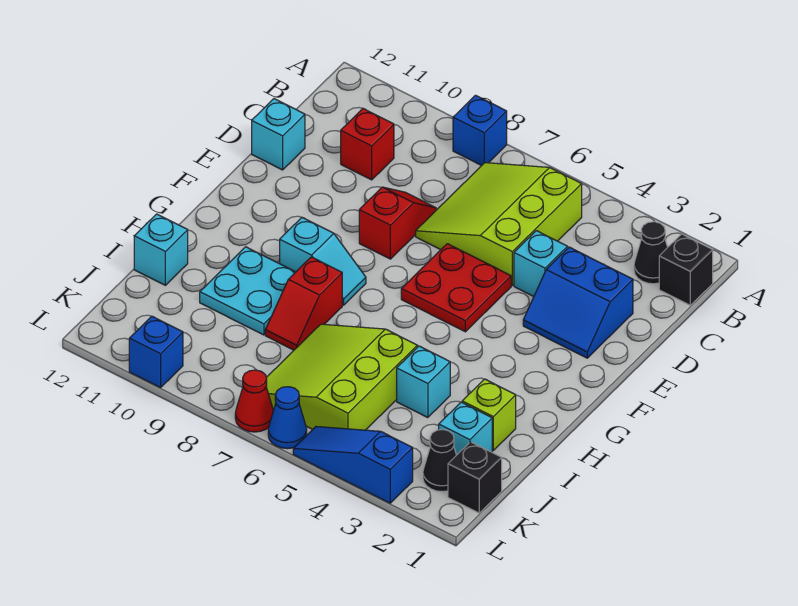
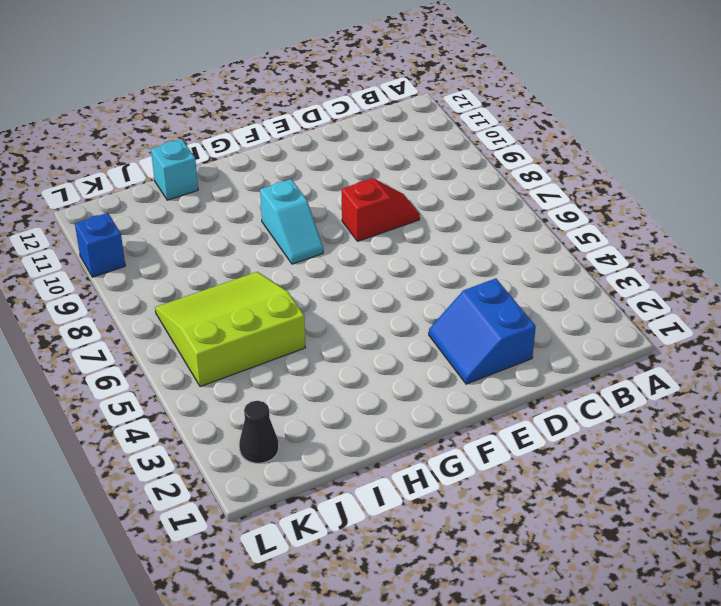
none -> blue brick A8 level 1
none -> black brick B1 level 1
none -> black cone B2 level 1

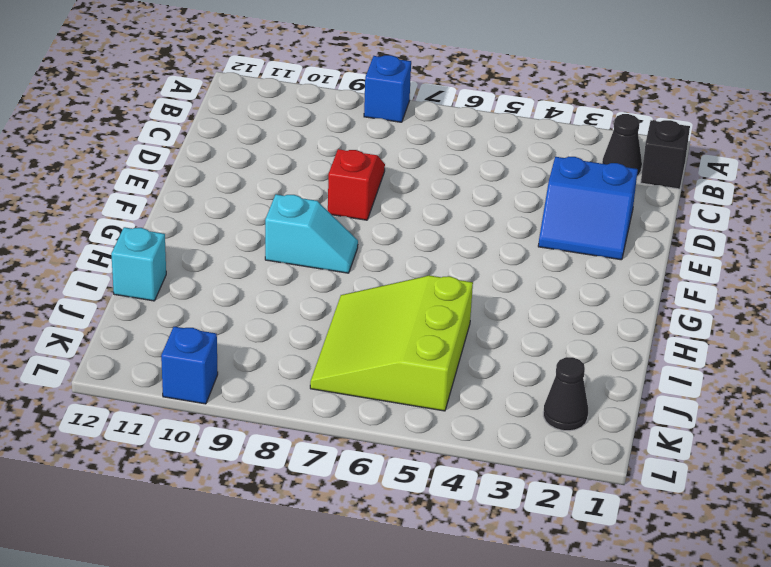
none -> lime slope B5:D7 level 1 top 5
none -> red brick C10 level 1
none -> cyan brick D4 level 1

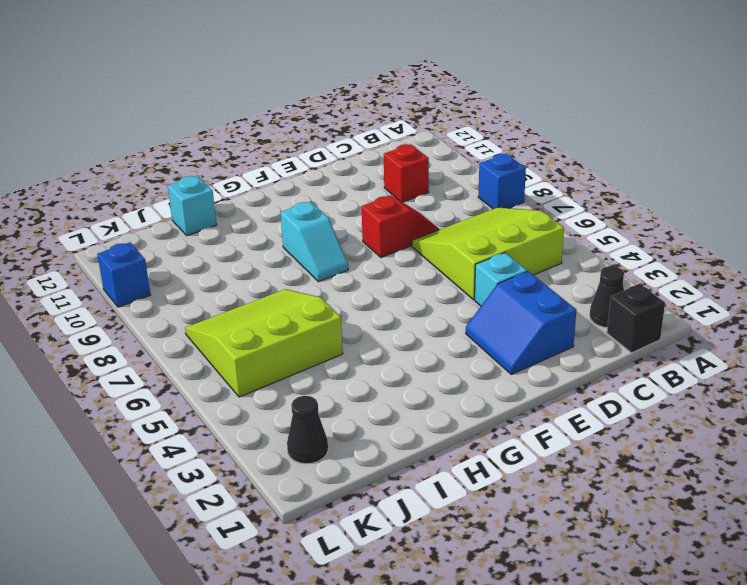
none -> cyan brick D12 level 1
none -> red plate E5:F6 level 1
none -> red slope H8:I8 level 1 top H

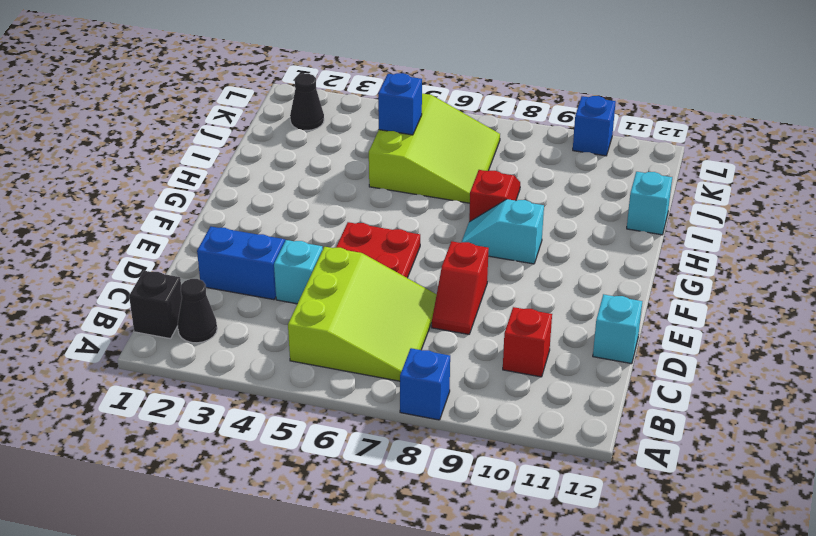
blue brick J5 level 2 -> none
none -> cyan plate H9:I10 level 1
none -> lime brick I2 level 1
none -> cyan brick I4 level 1

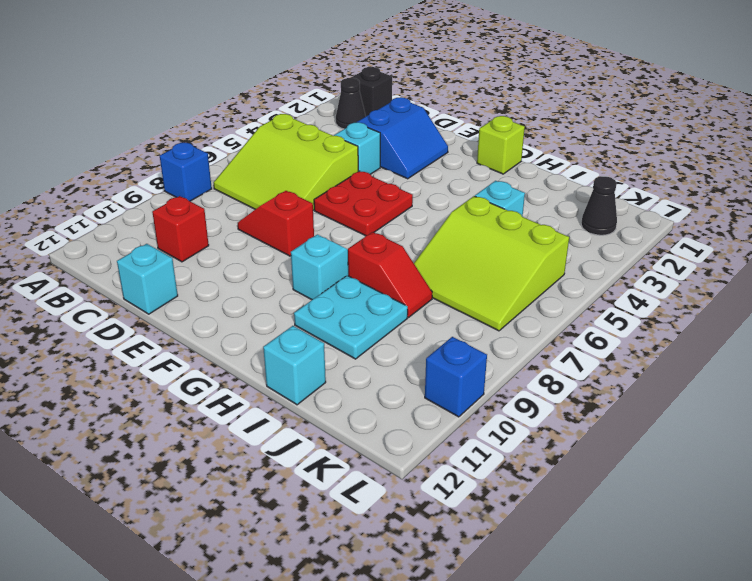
lime brick G1 level 1 -> lime brick I2 level 1
none -> cyan brick J2 level 1
none -> black brick K1 level 1
none -> blue slope L3:L5 level 1 top 3

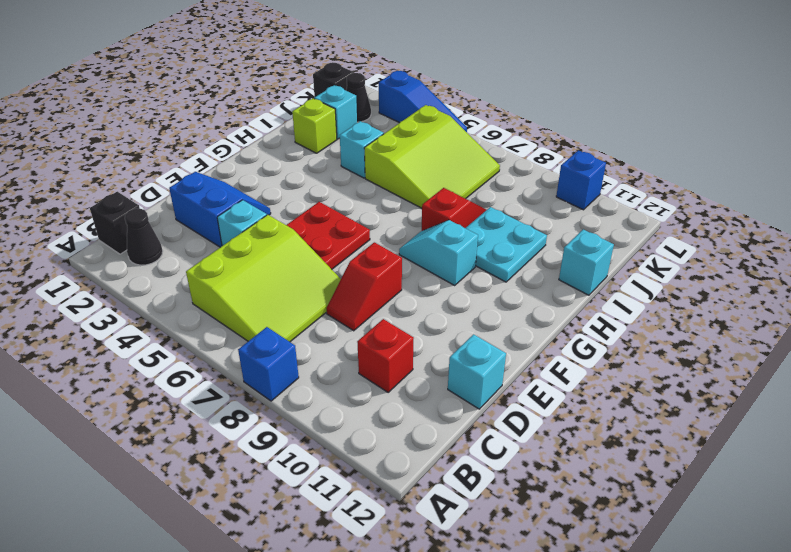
none -> blue cone L6 level 1
none -> red cone L7 level 1

